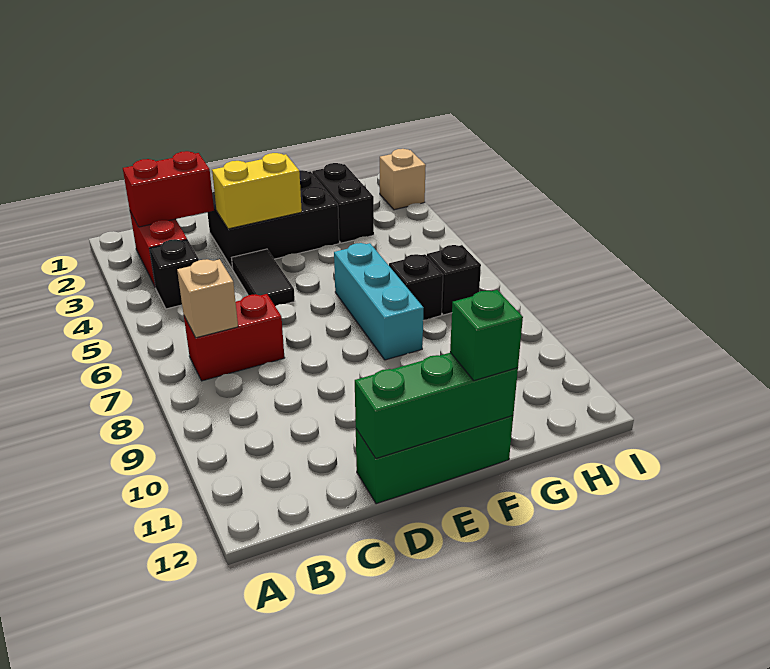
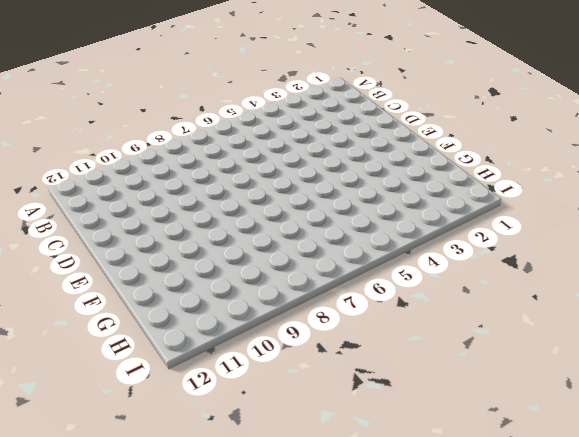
none -> red brick B2:B3 level 1
none -> black brick B4 level 1
none -> red brick B7:C7 level 1

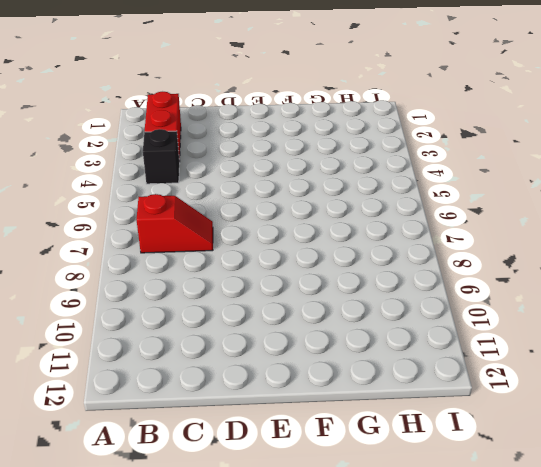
red slope B7:C7 level 1 top B -> red brick B7:C7 level 1
none -> black brick D2:F3 level 1
none -> black tile D4:D5 level 1
none -> green brick D12:F12 level 1

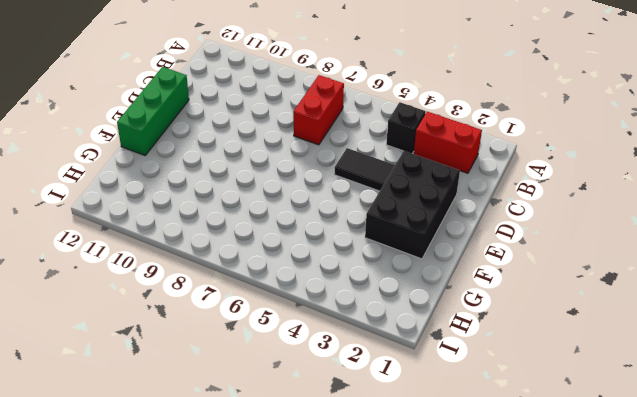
none -> cyan brick F6:F8 level 1
none -> black brick G2:G3 level 1
none -> black brick G7 level 1

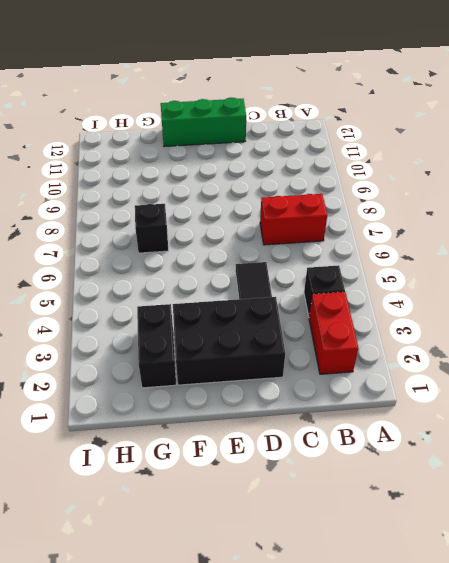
none -> cyan brick F6:F8 level 1
none -> black brick H7 level 1
none -> tan brick I2 level 1

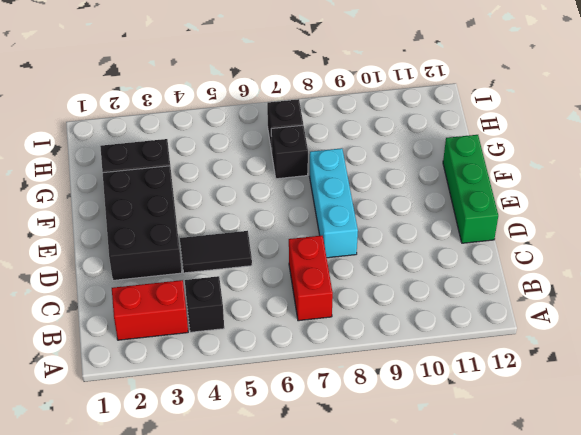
cyan brick D8:F8 level 1 -> cyan brick F6:F8 level 1
none -> tan brick I2 level 1
none -> red brick B2:C2 level 2
none -> tan brick B7 level 2

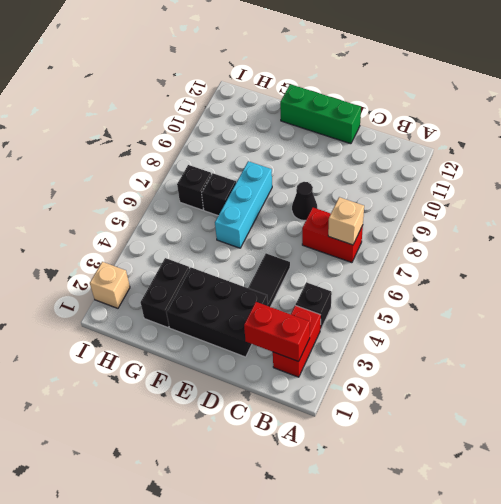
black cone D8 level 1 -> none
none -> yellow brick D3:E3 level 2
none -> green brick D12:F12 level 2
none -> green brick F12 level 3

